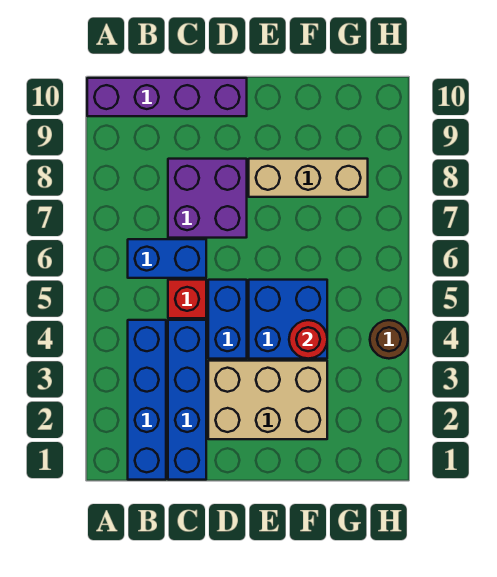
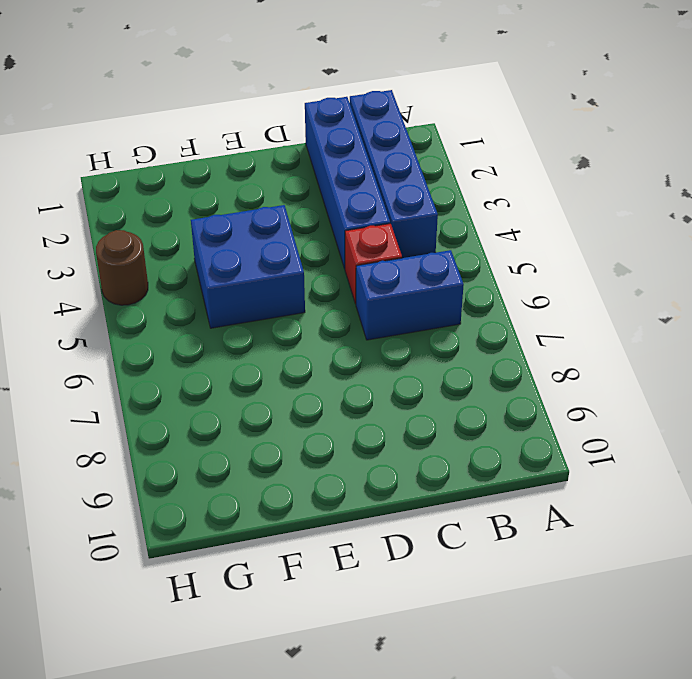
none -> purple brick A10:D10 level 1
none -> purple brick C7:D8 level 1
none -> tan brick D2:F3 level 1

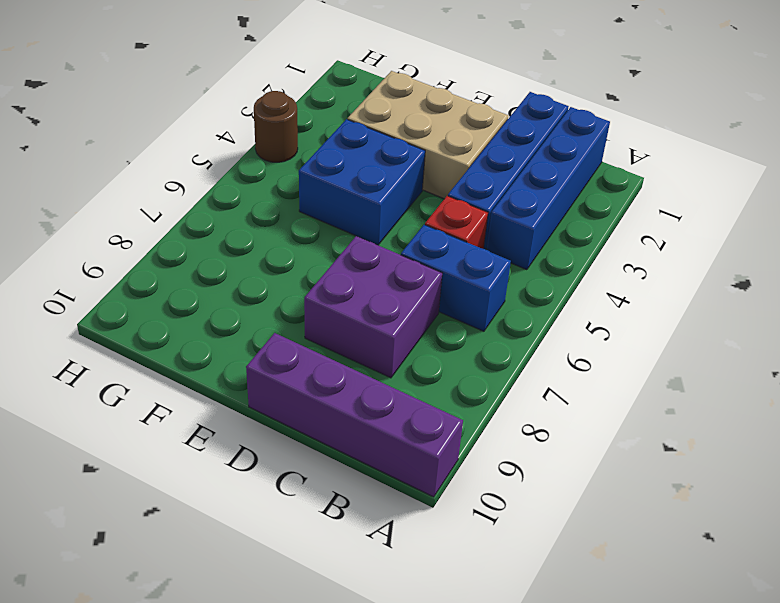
none -> blue brick D4:D5 level 1
none -> tan brick E8:G8 level 1
none -> red round brick F4 level 2

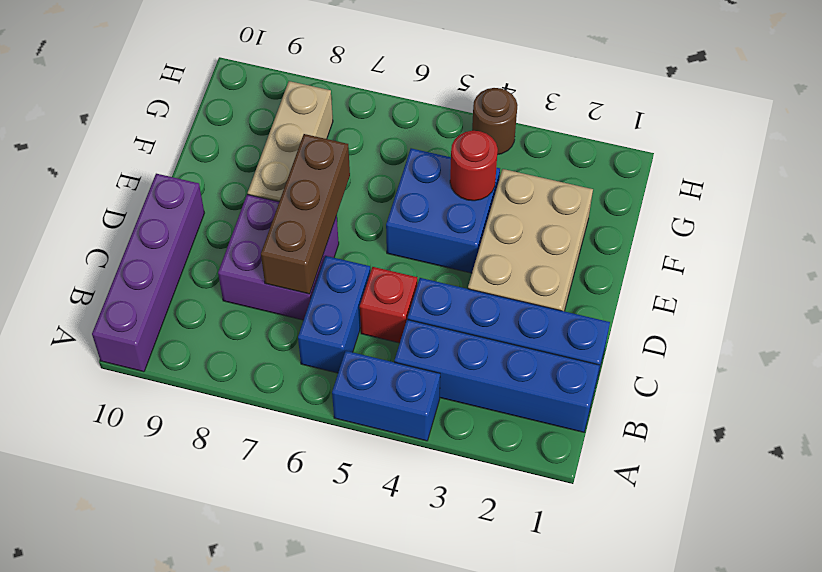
blue brick A4:A5 level 1 -> blue brick D4:D5 level 1
brown brick C7:E7 level 2 -> none

